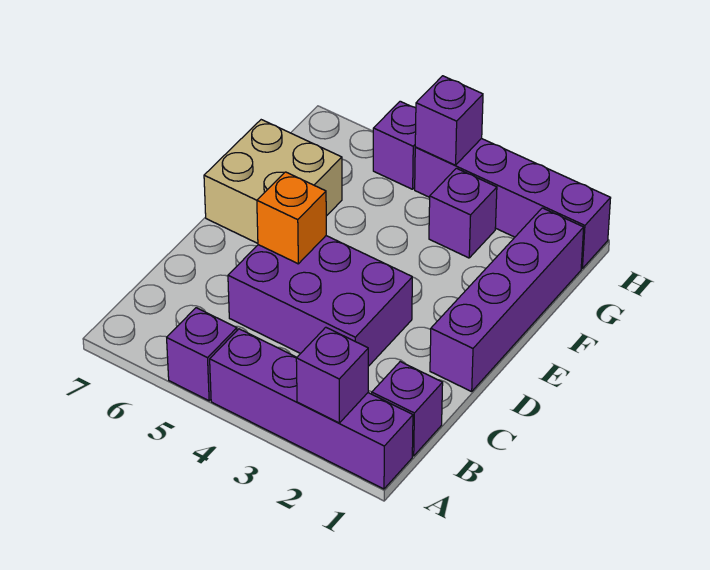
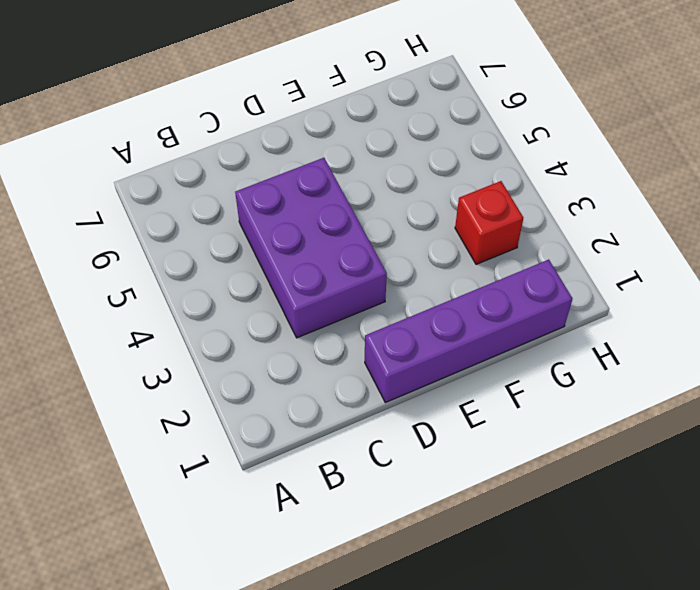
red brick G3 level 1 -> purple brick G3 level 1
none -> purple brick A1:A4 level 1
none -> purple brick A5 level 1
none -> purple brick B1 level 1

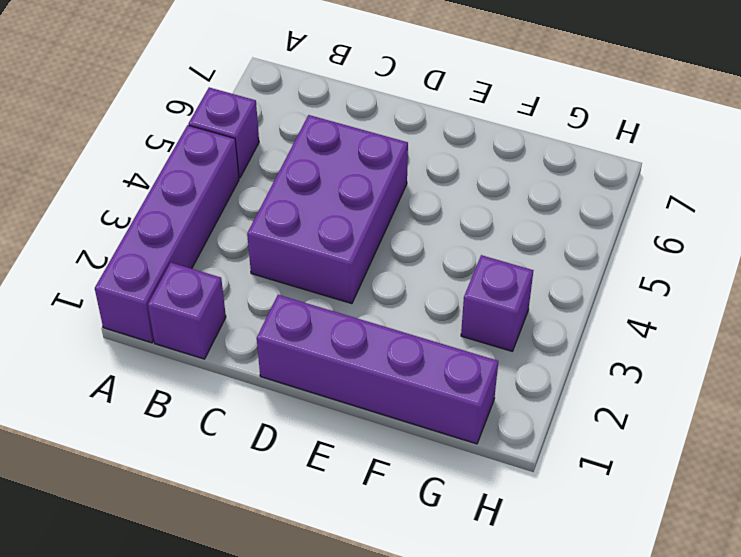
none -> tan brick E6:F7 level 1
none -> purple brick H1:H4 level 1
none -> purple brick H5 level 1

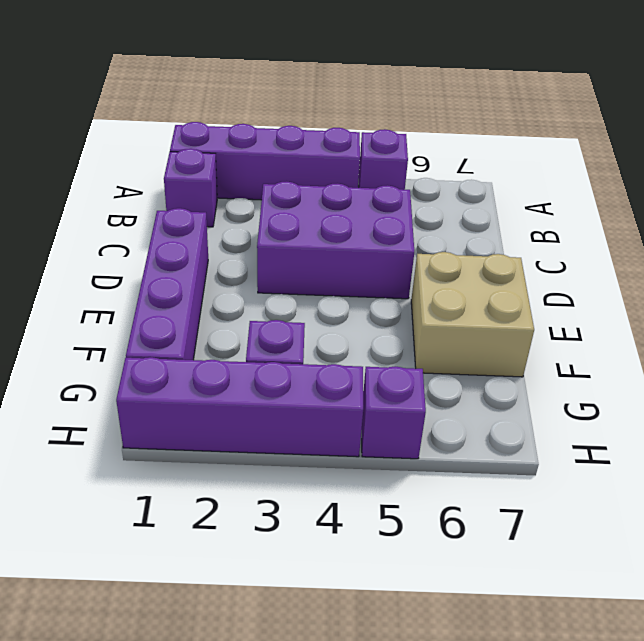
none -> purple brick A2 level 2
none -> orange brick D5 level 2
none -> purple brick H4 level 2

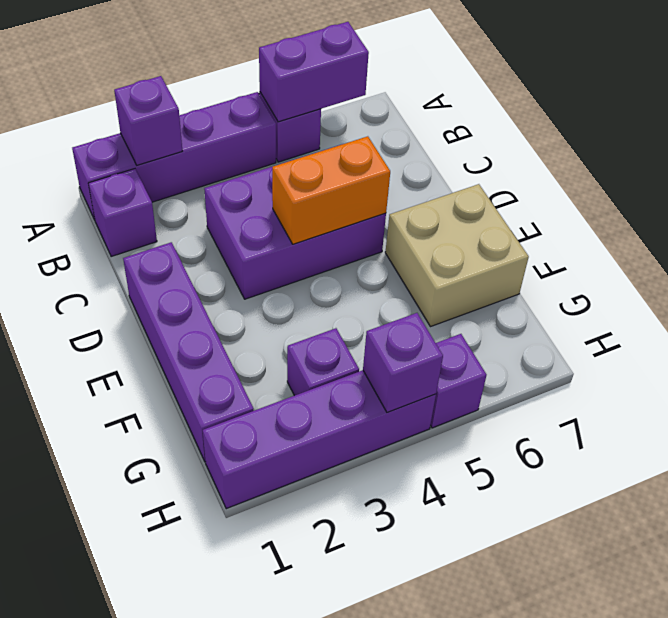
purple brick A5:A6 level 2 -> none
orange brick D4:D5 level 2 -> orange brick D5 level 2

